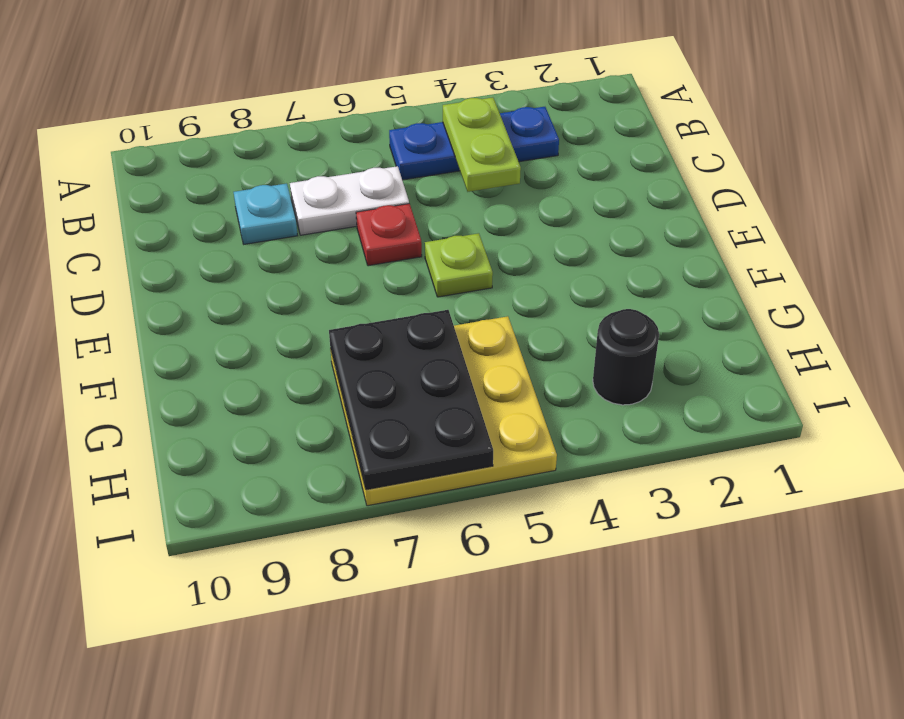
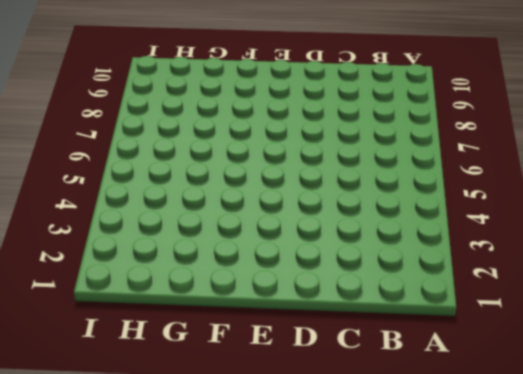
none -> blue plate B3:B5 level 1
none -> white plate C6:C7 level 1

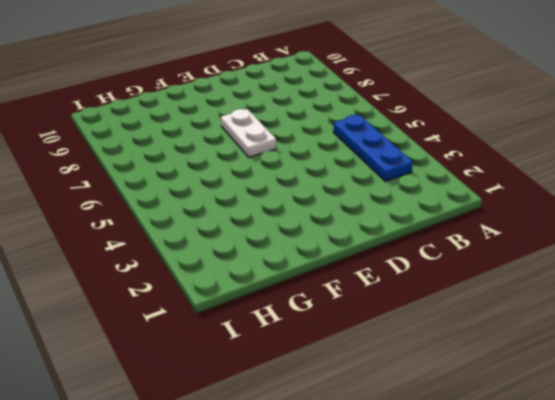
white plate E6:E7 level 1 -> white plate C6:C7 level 1
none -> cyan plate C8 level 1
none -> red plate D6 level 1

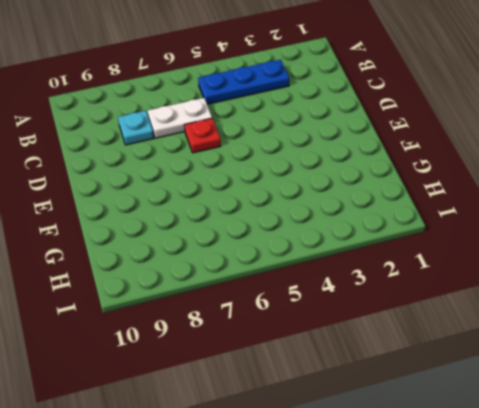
none -> lime plate E5 level 1
none -> yellow plate G5:I7 level 1

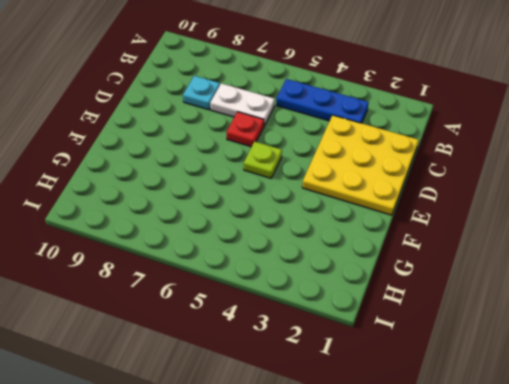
yellow plate C1:E3 level 1 -> yellow plate G5:I7 level 1
none -> black round brick H3 level 1
none -> lime plate B4:C4 level 2

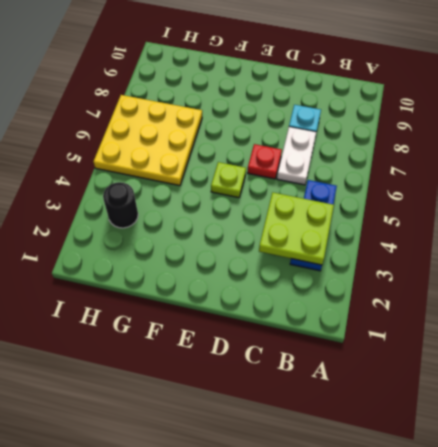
lime plate B3:C4 level 2 -> lime plate B4:C4 level 2
none -> black plate G6:I7 level 2

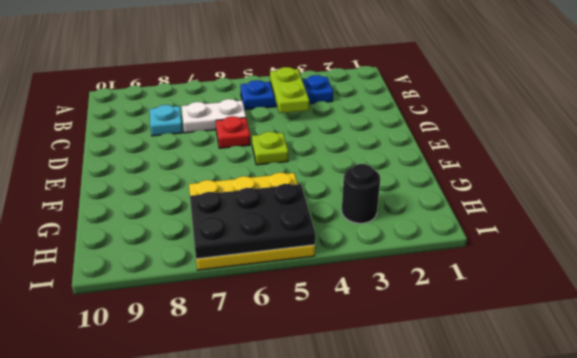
black plate H5:I7 level 2 -> black plate G6:I7 level 2

